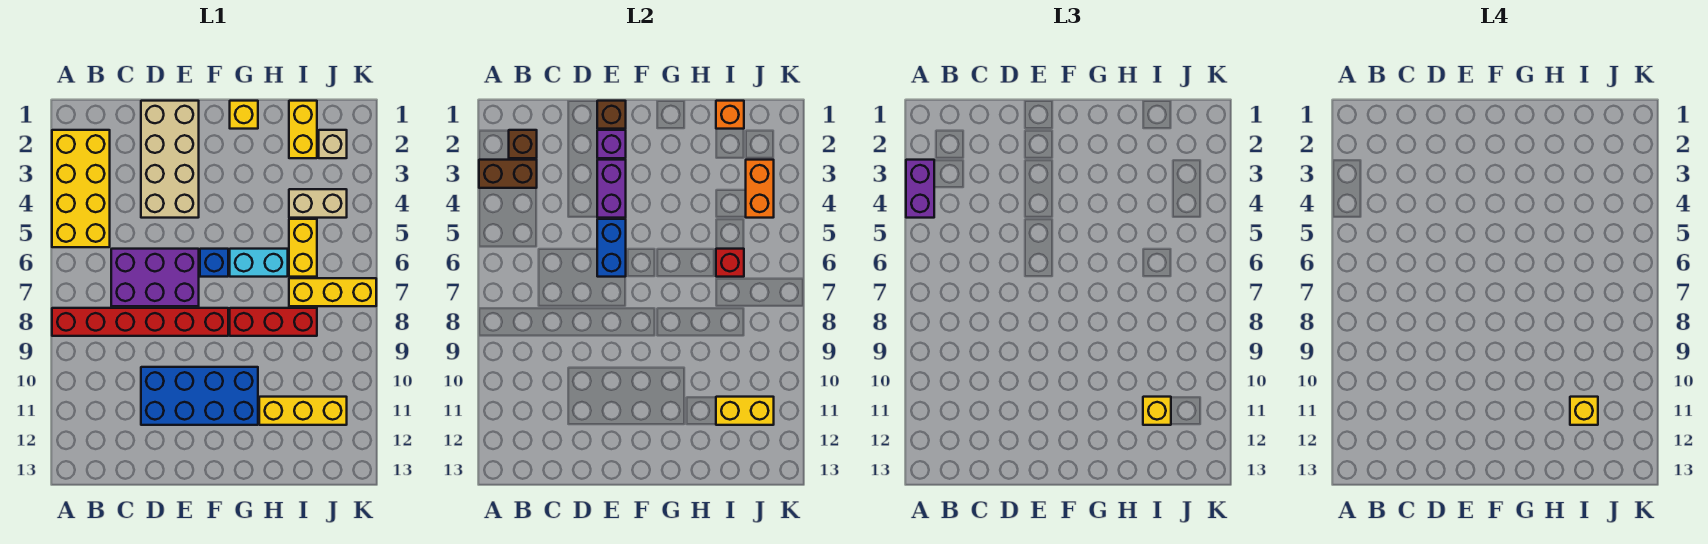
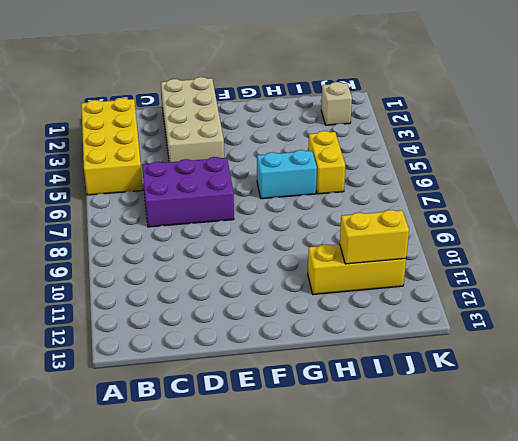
none -> red brick A8:F8 level 1
none -> blue brick D10:G11 level 1
none -> blue brick F6 level 1

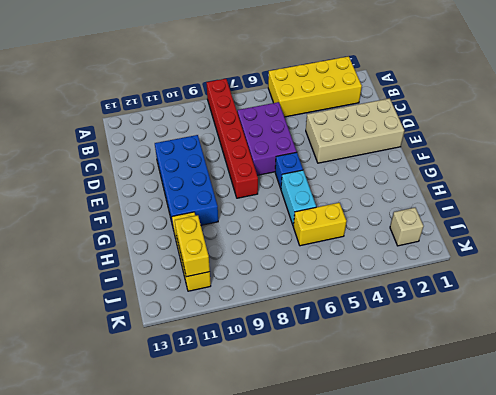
none -> yellow brick G1 level 1
none -> red brick G8:I8 level 1
none -> yellow brick I1:I2 level 1

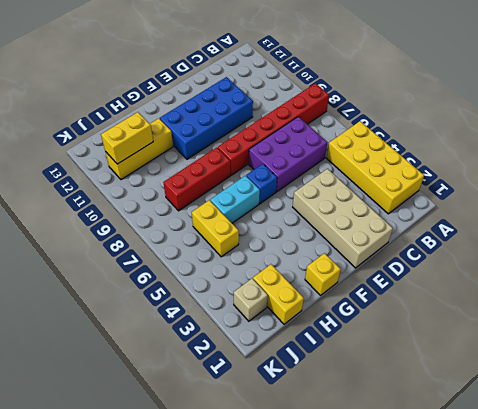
none -> tan brick I4:J4 level 1
none -> yellow brick I7:K7 level 1
none -> brown brick A3:B3 level 2

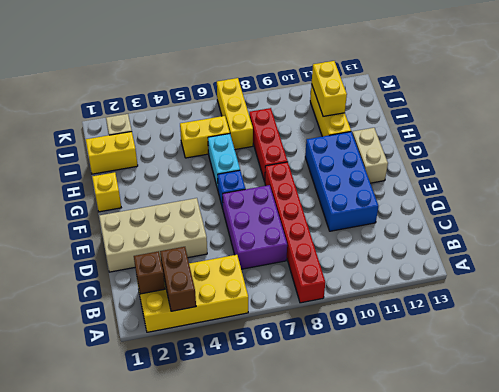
tan brick F12:G12 level 1 -> tan brick I4:J4 level 1
none -> brown brick E1 level 2
none -> purple brick E2 level 2
none -> purple brick E3:E4 level 2

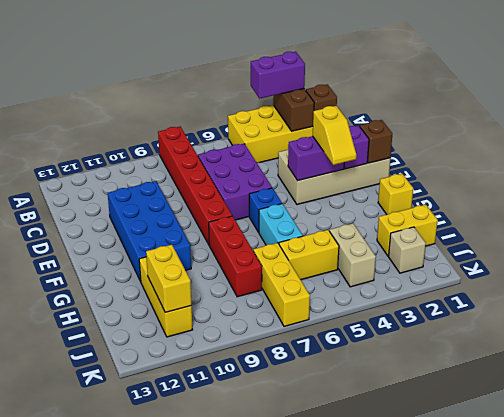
yellow slope E3:F3 level 3 top E -> none
none -> blue brick E5:E6 level 2
none -> orange brick I1 level 2
none -> red brick I6 level 2

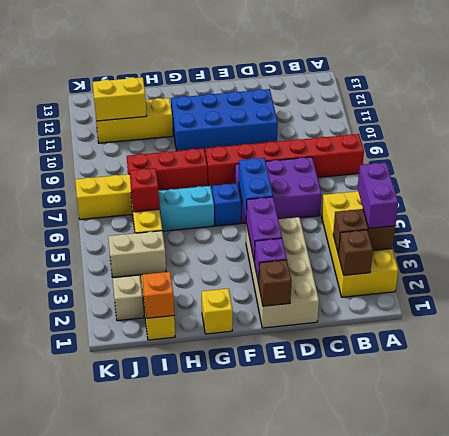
none -> orange brick J3:J4 level 2
none -> yellow brick I11 level 3
none -> yellow brick I11 level 4

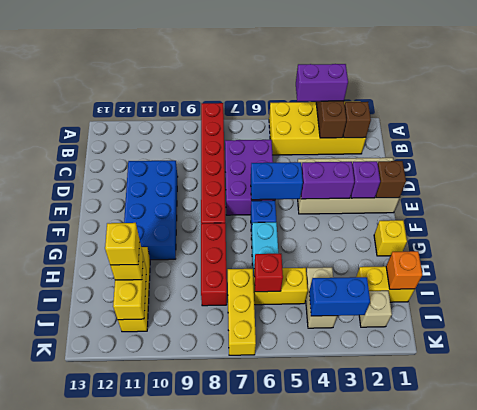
blue brick J3:J4 level 2 -> orange brick J3:J4 level 2

